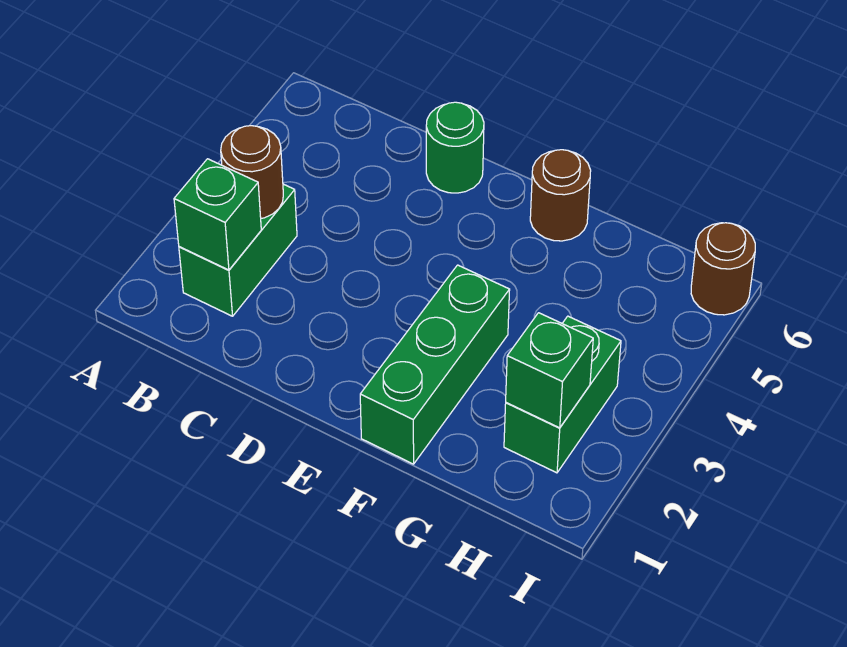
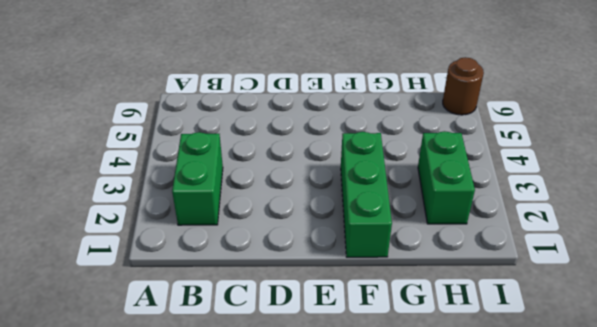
none -> green round brick D6 level 1
none -> brown round brick F6 level 1

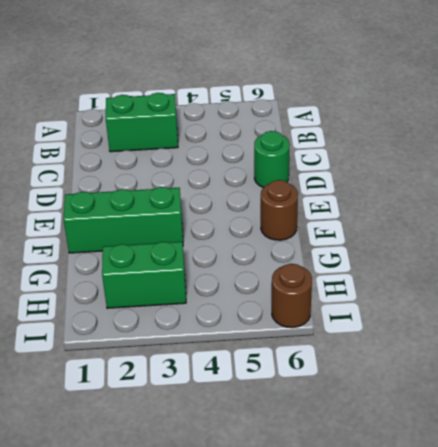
none -> green brick B2 level 2
none -> brown round brick B3 level 2

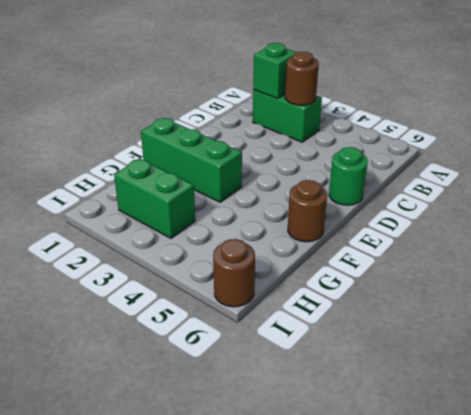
none -> green brick H2 level 2

